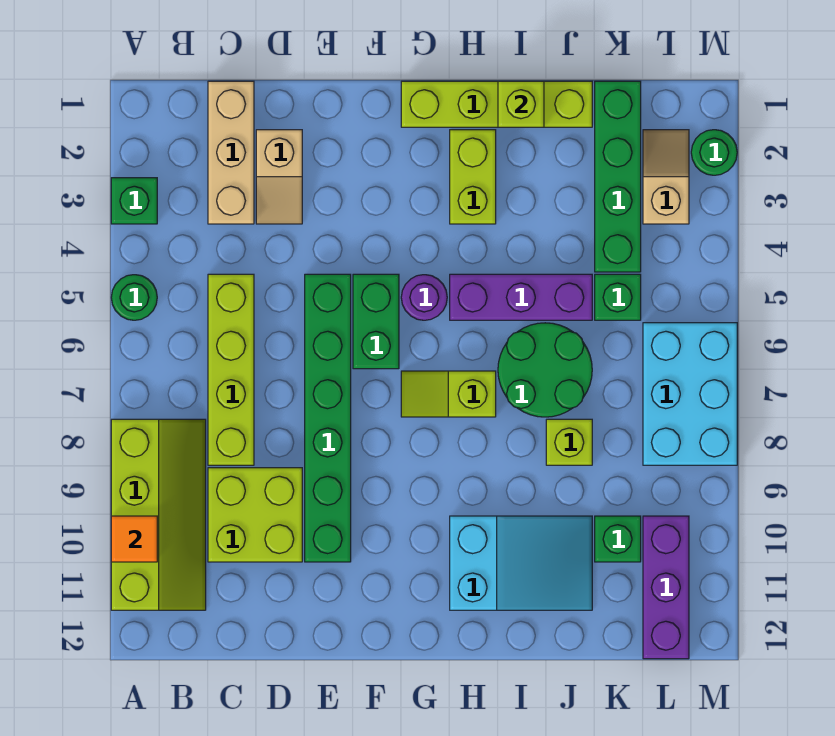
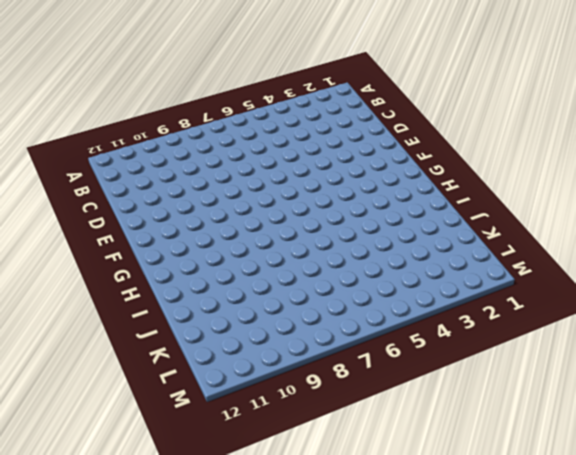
none -> green brick A3 level 1
none -> green round brick A5 level 1
none -> lime slope A8:B11 level 1 top A

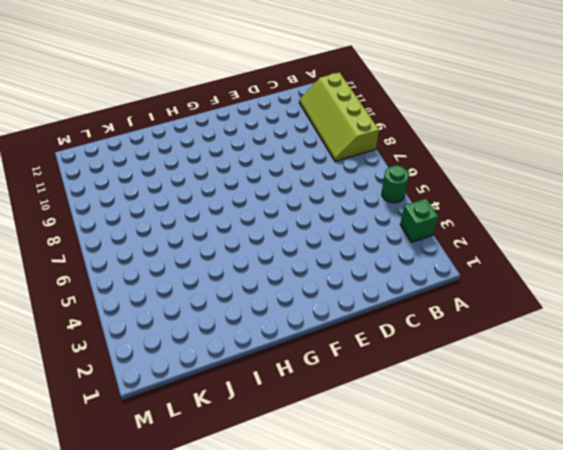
none -> tan brick C1:C3 level 1
none -> lime brick C5:C8 level 1
none -> lime brick C9:D10 level 1

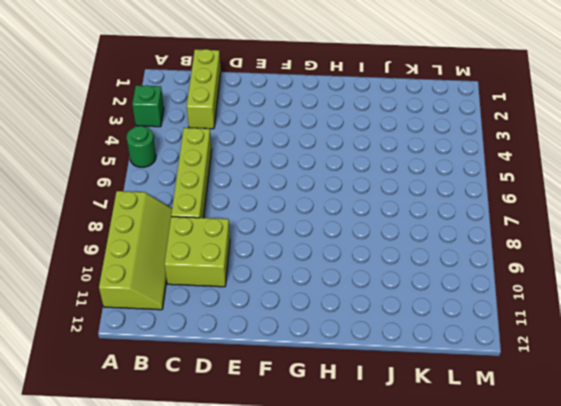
lime brick C1:C3 level 1 -> tan brick C1:C3 level 1
none -> tan slope D2:D3 level 1 top 2
none -> green brick E5:E10 level 1
none -> green brick F5:F6 level 1

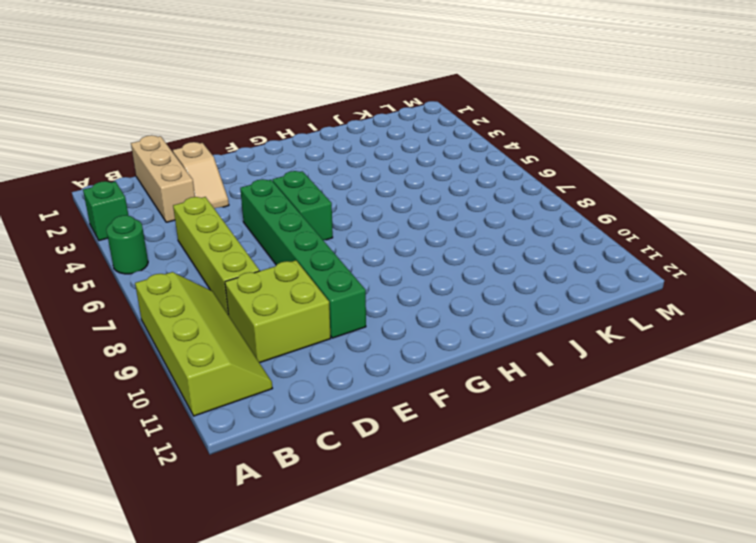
none -> lime brick G1:J1 level 1
none -> purple round brick G5 level 1
none -> lime slope G7:H7 level 1 top H

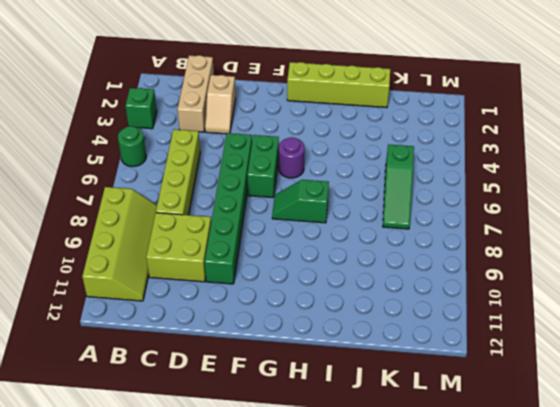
green slope G7:H7 level 1 top H -> lime slope G7:H7 level 1 top H
green slope K5:K7 level 1 top 5 -> green brick K5 level 1
none -> lime brick H2:H3 level 1
none -> purple brick H5:J5 level 1
none -> cyan slope H10:J11 level 1 top H

